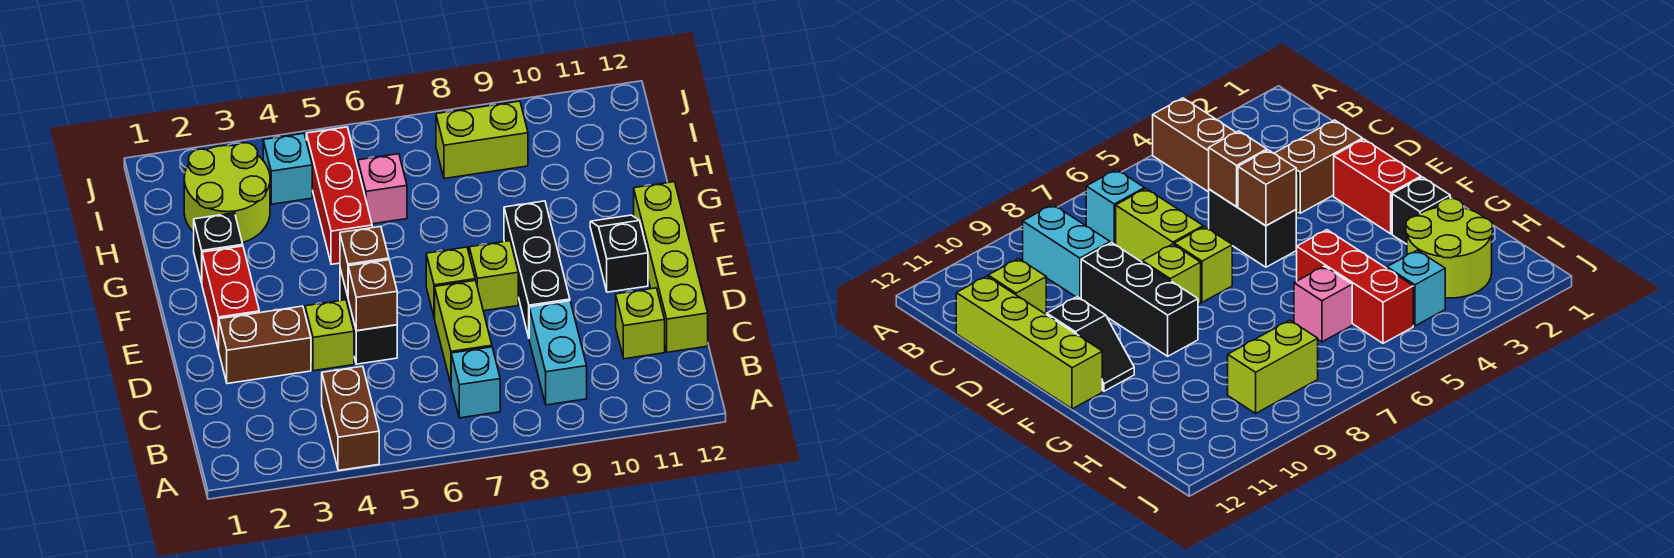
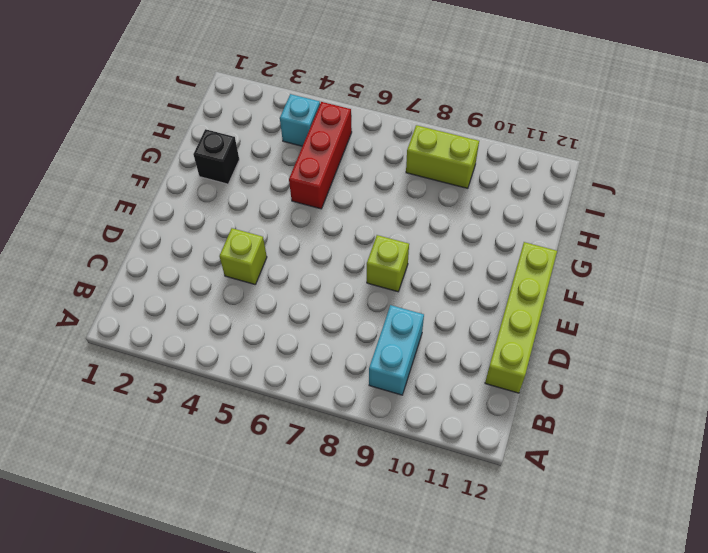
none -> brown brick A4:B4 level 1
none -> cyan brick B7 level 1
none -> lime brick C7:D7 level 1

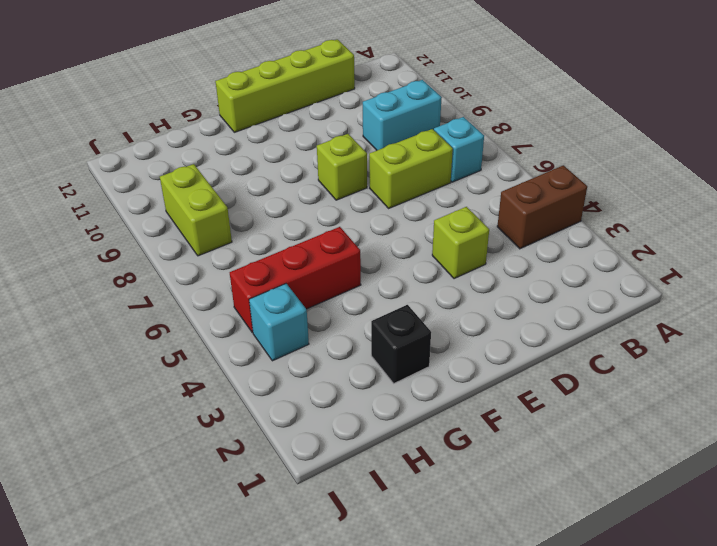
none -> lime brick C11 level 1
none -> brown brick D2:D3 level 1
none -> black brick D5:E5 level 1

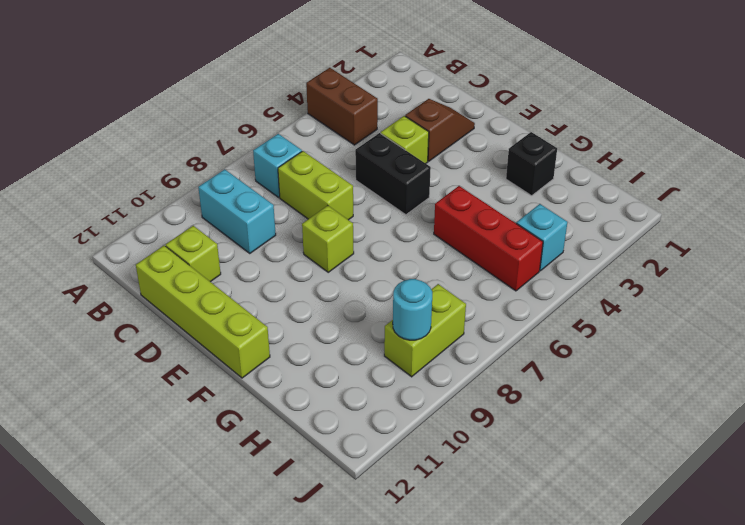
brown slope D2:D3 level 1 top 3 -> brown brick D2:D3 level 1
cyan round brick I9 level 2 -> none
none -> black brick D9:F9 level 1
none -> red brick E2:F2 level 1
none -> lime brick E7 level 1

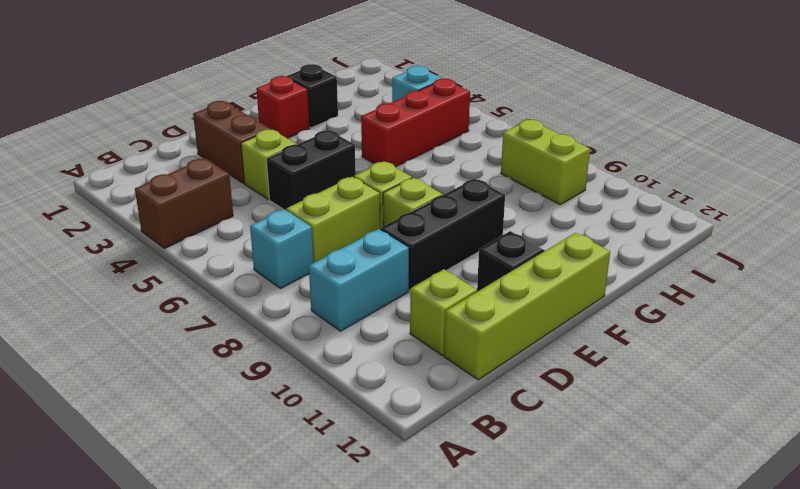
red brick F2 level 1 -> red brick E2:F2 level 1
none -> lime round brick H2:I3 level 1
none -> pink brick H6 level 1
none -> brown brick D5 level 2

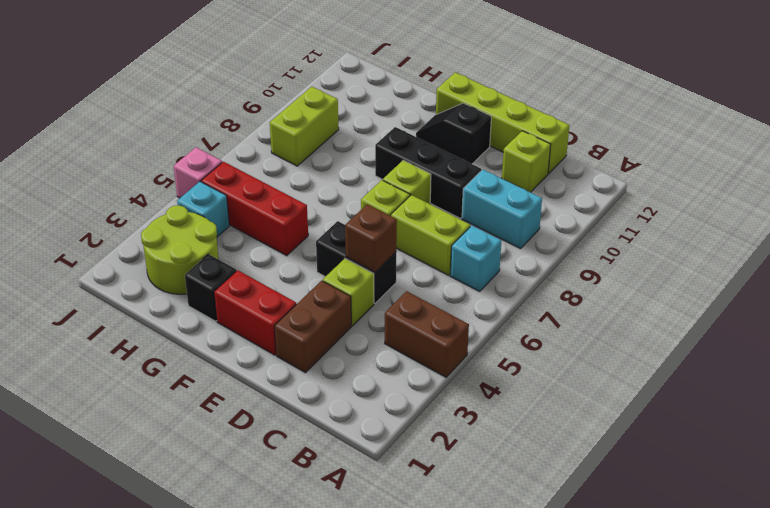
pink brick J5 level 1 -> pink brick H6 level 1
none -> brown brick E5 level 2

